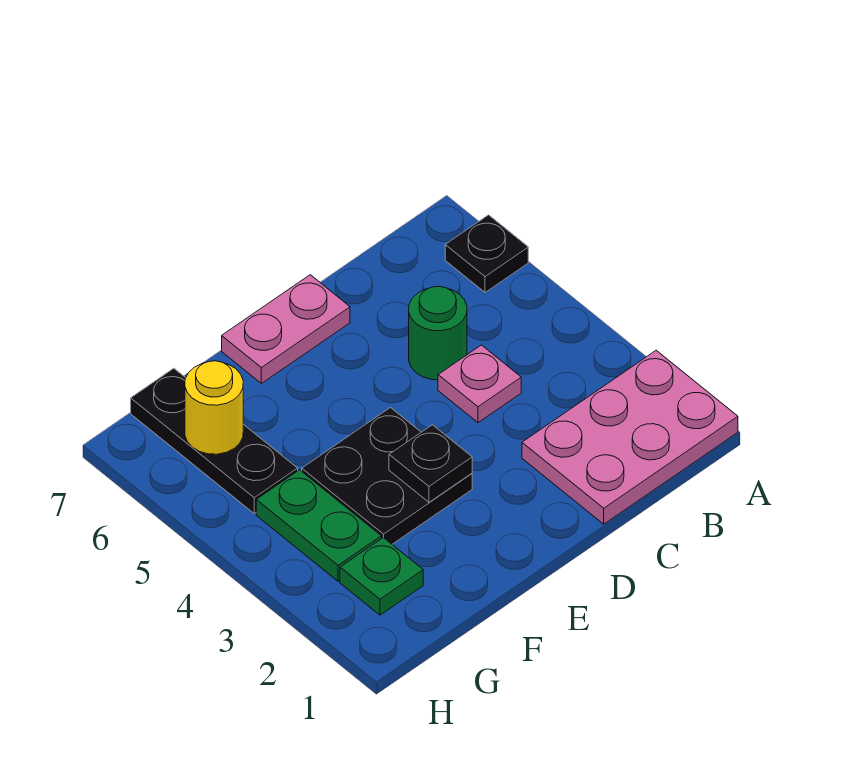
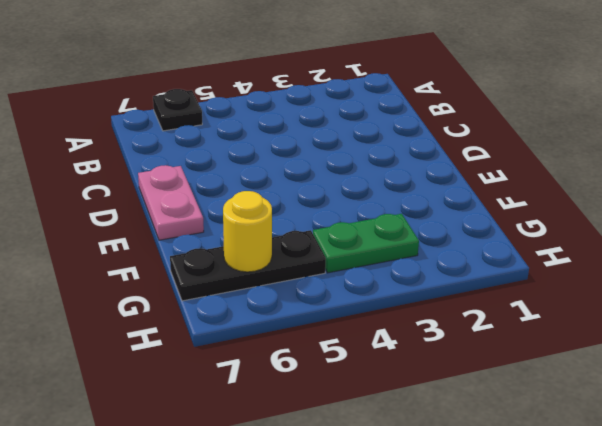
none -> pink plate A1:C2 level 1
none -> pink plate C4 level 1

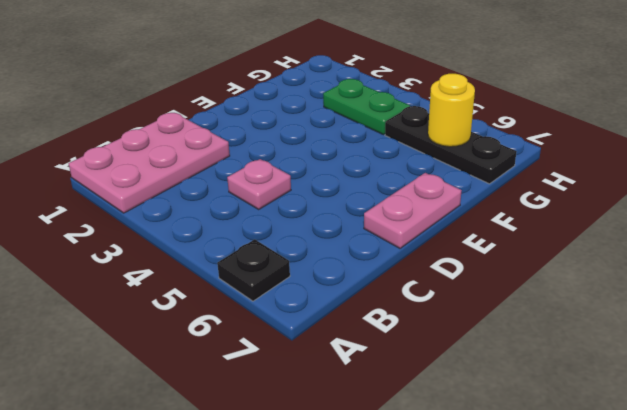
none -> green round brick C5 level 1
none -> black plate E3:F4 level 1

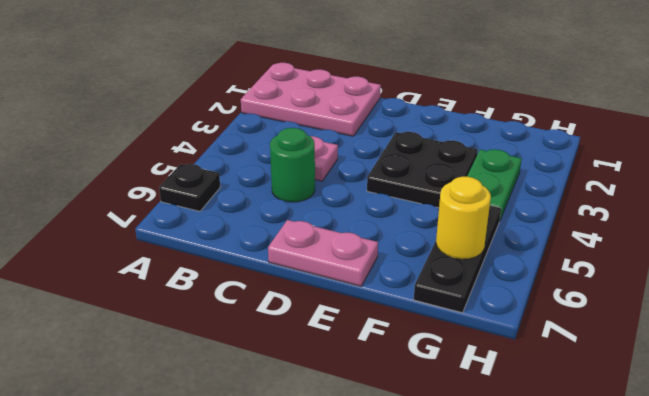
none -> green plate G2 level 1
none -> black plate E3 level 2

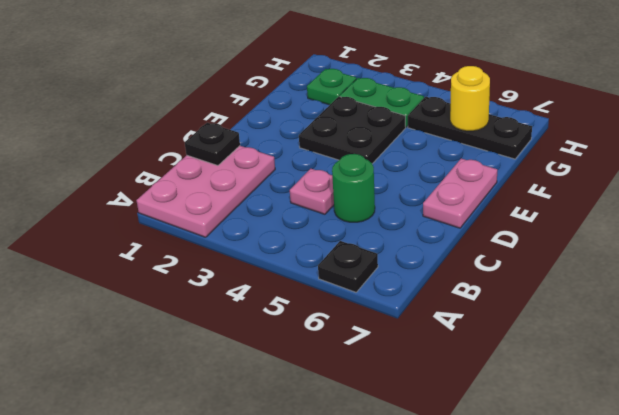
black plate C1 level 2 -> black plate E3 level 2

